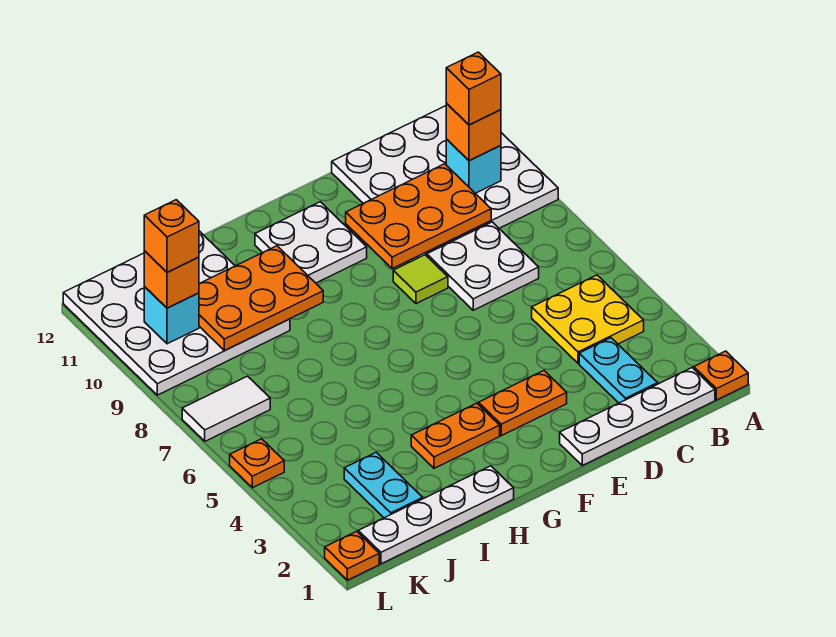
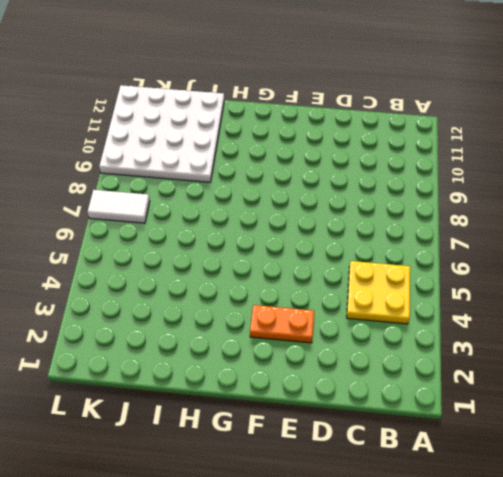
none -> orange plate A1 level 1
none -> white plate A9:D12 level 1
none -> white plate B1:E1 level 1

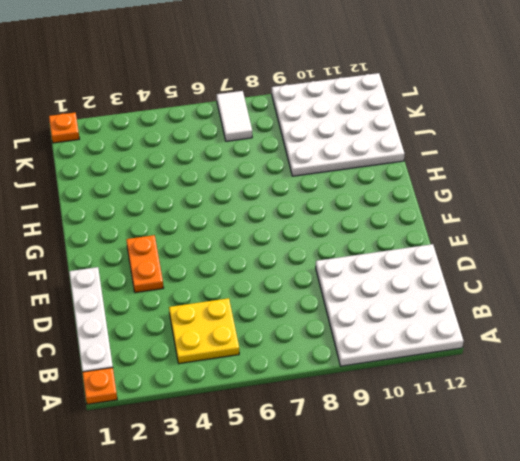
none -> cyan plate C2:C3 level 1
none -> white plate C7:D8 level 1
none -> lime tile E8 level 1

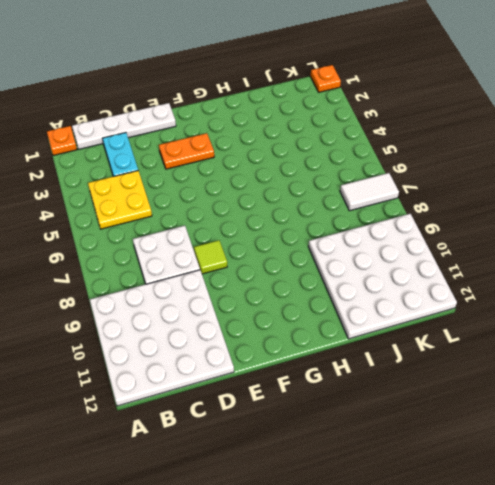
none -> white plate F10:G11 level 1
none -> orange plate G3:H3 level 1
none -> white plate H1:K1 level 1

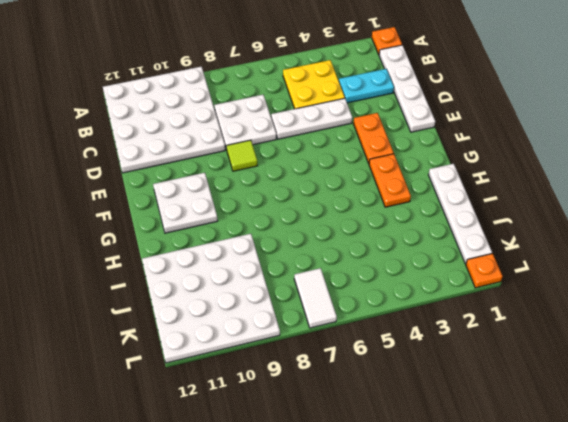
white plate D4:D6 level 1 -> none
none -> cyan plate J2:J3 level 1
none -> orange plate L5 level 1
none -> cyan brick B10 level 2

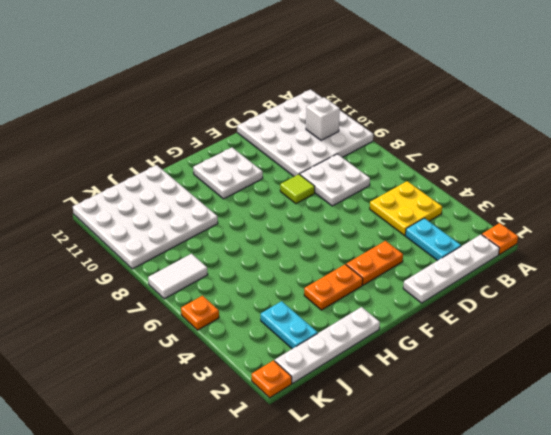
white brick B10 level 2 -> cyan brick B10 level 2
none -> orange plate C9:E10 level 2
none -> orange plate H9:J10 level 2
none -> cyan brick K10 level 2

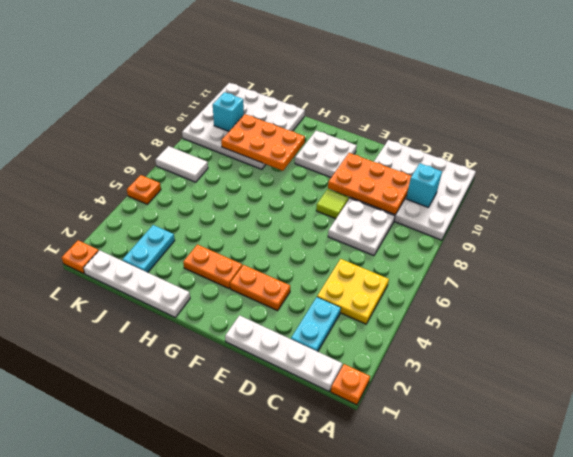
none -> orange brick B10 level 3
none -> orange brick K10 level 3
none -> orange brick B10 level 4

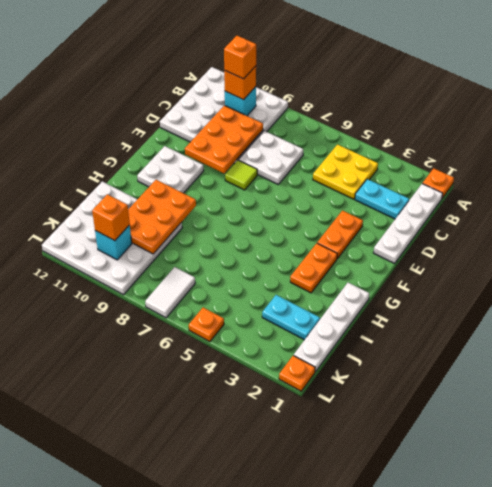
none -> orange brick K10 level 4

